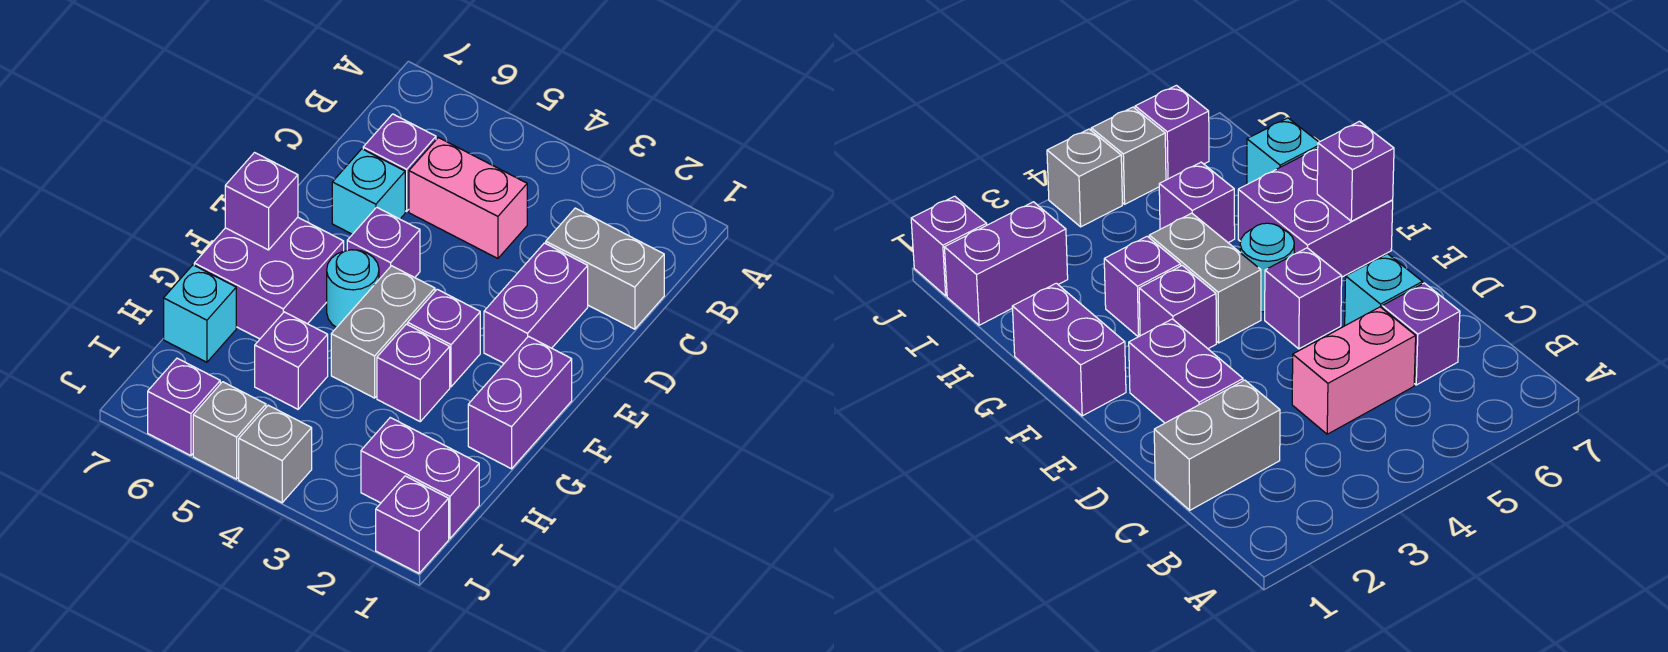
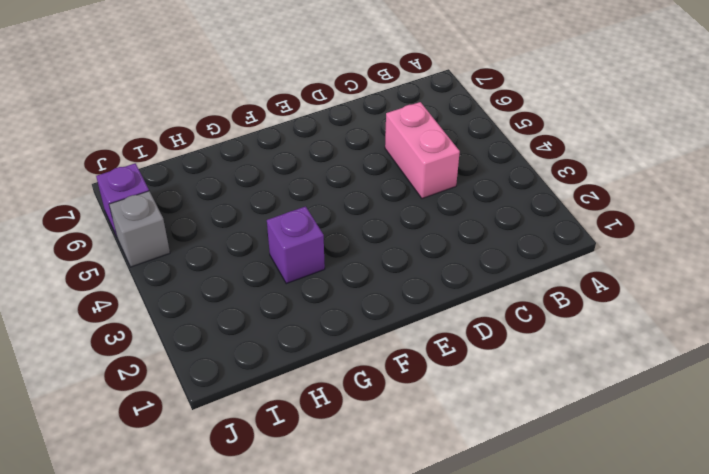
none -> grey brick C1:C2 level 1
none -> purple brick C6 level 1
none -> purple brick D2:E2 level 1

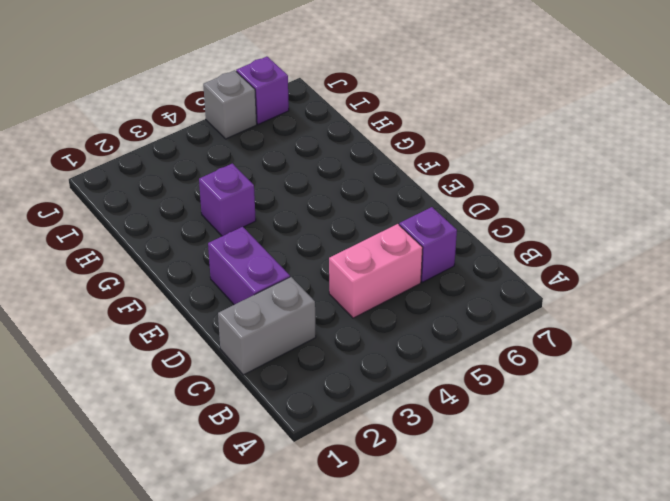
none -> cyan brick D6 level 1
none -> purple brick E5 level 1
none -> purple brick F1:G1 level 1

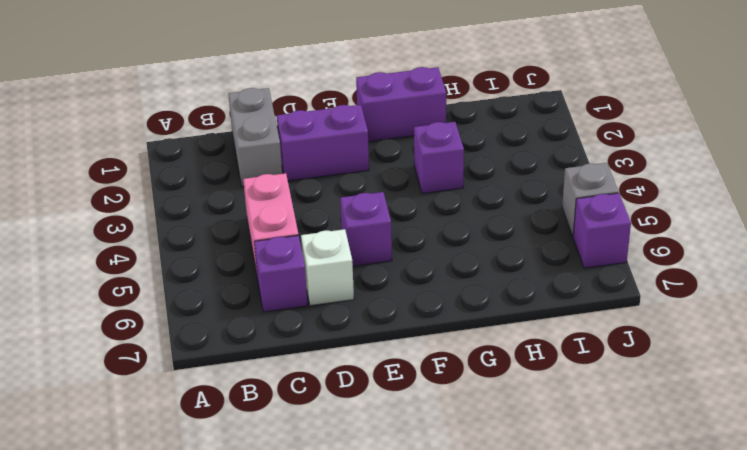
white brick D6 level 1 -> cyan brick D6 level 1
none -> purple brick F3 level 1
none -> grey brick F4:G4 level 1
none -> cyan round brick F5 level 1

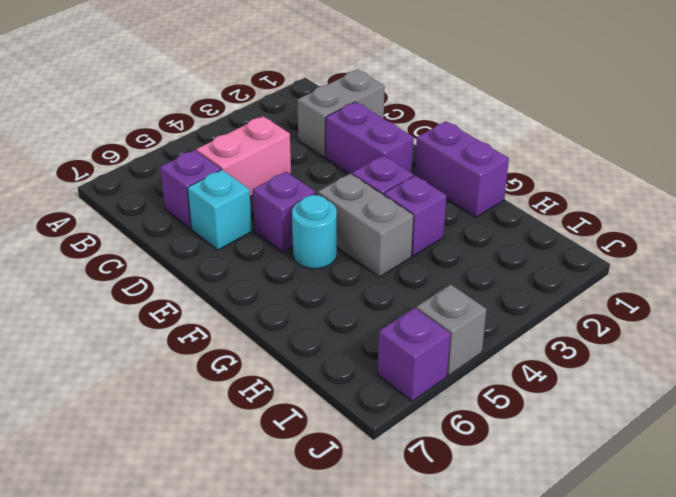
none -> purple brick F6:G7 level 1
none -> purple brick H5 level 1
none -> cyan brick H7 level 1

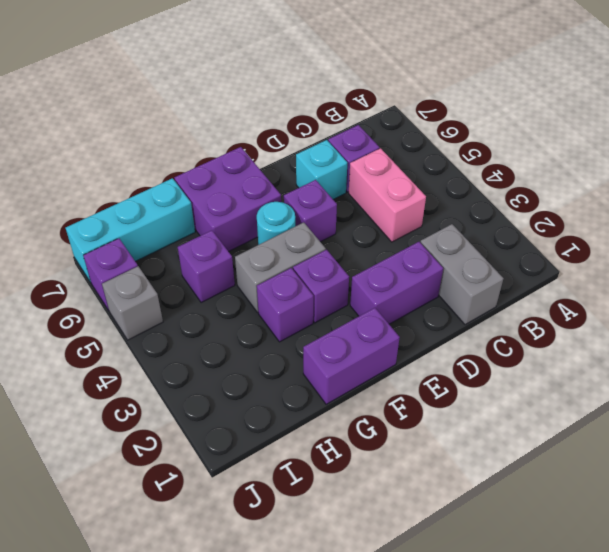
cyan brick H7:J7 level 1 -> cyan brick H7 level 1
none -> purple brick I1:I2 level 1
none -> purple brick J1 level 1
none -> grey brick J4 level 1

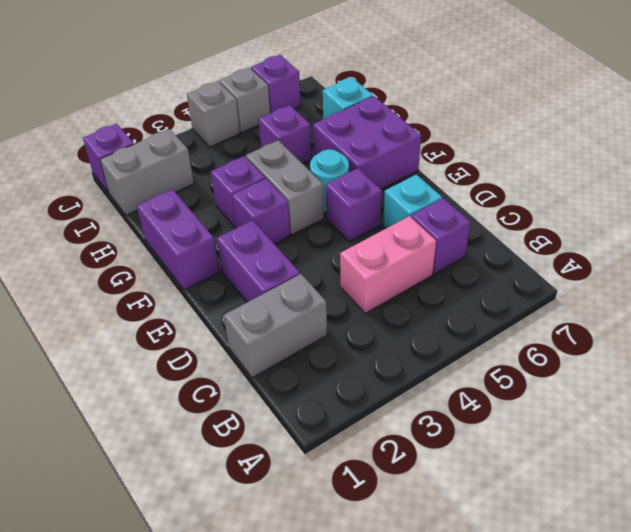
grey brick I1:I2 level 1 -> purple brick I1:I2 level 1
none -> purple brick F7 level 2

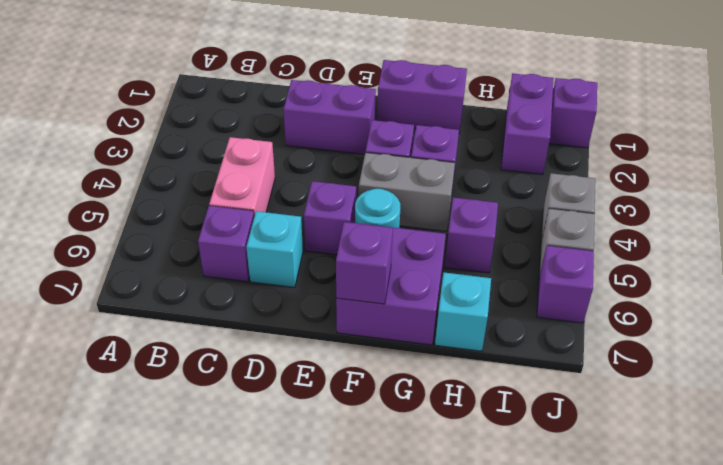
none -> grey brick C1:C2 level 1

